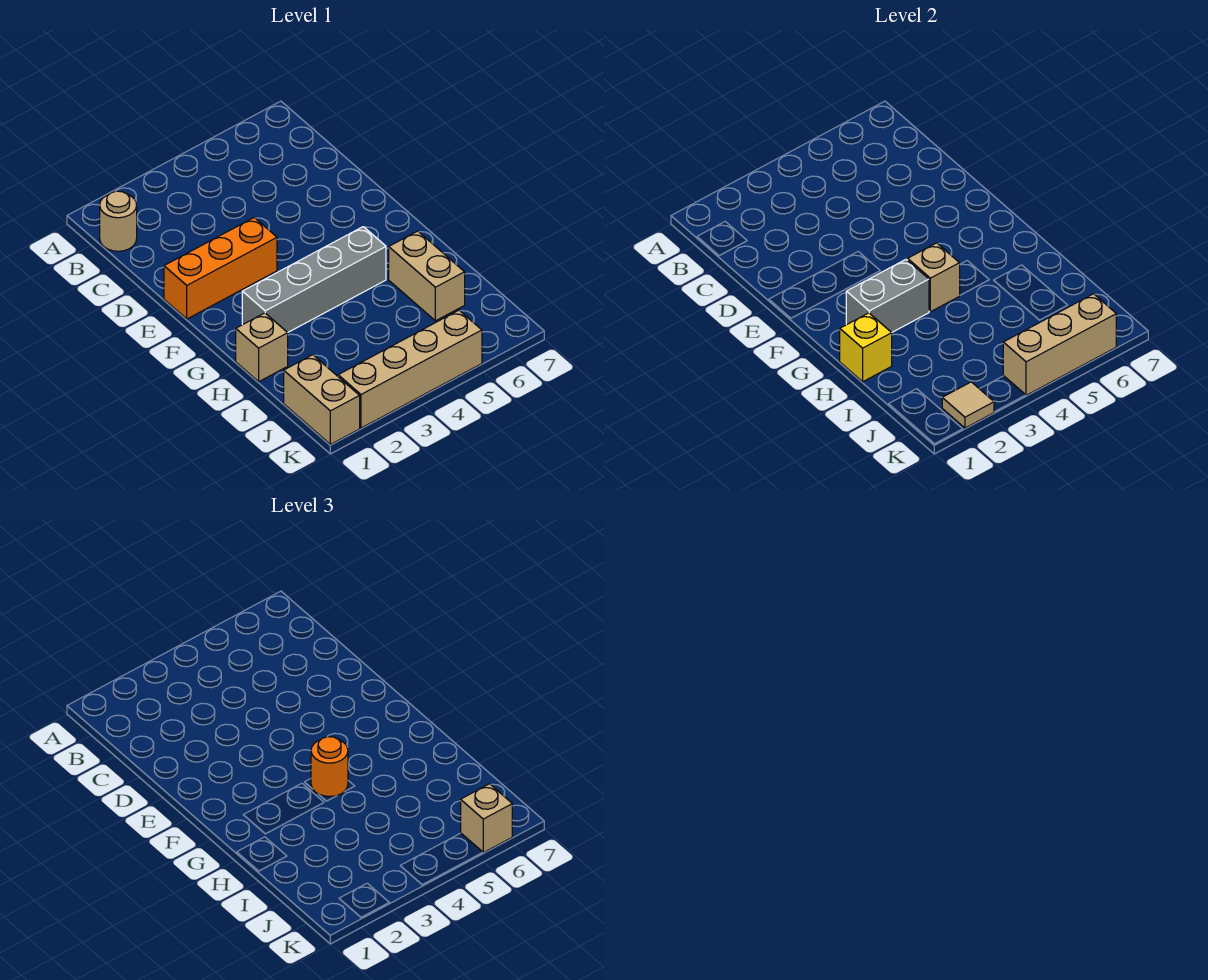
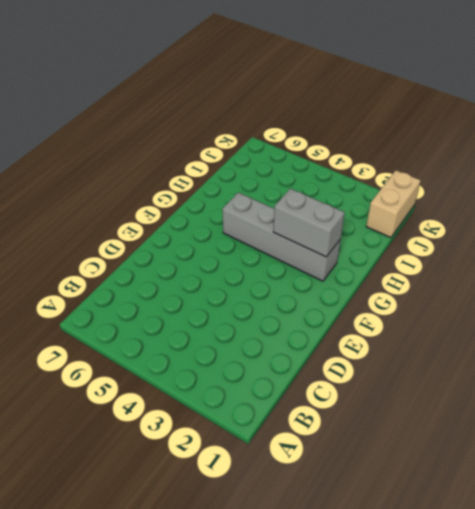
none -> tan round brick B1 level 1
none -> orange brick E1:E3 level 1
none -> tan brick H1 level 1

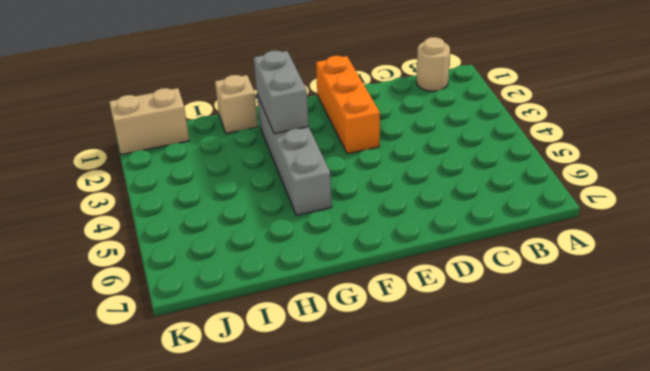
none -> tan brick H6:I6 level 1
none -> tan brick K2:K5 level 1
none -> tan brick G4 level 2

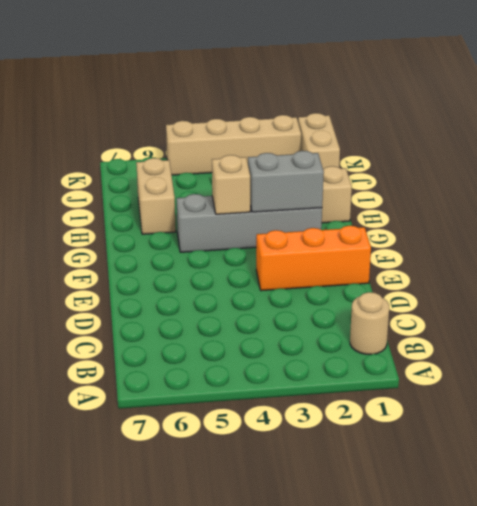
none -> yellow brick H1 level 2
none -> tan tile K2 level 2
none -> tan brick K4:K6 level 2

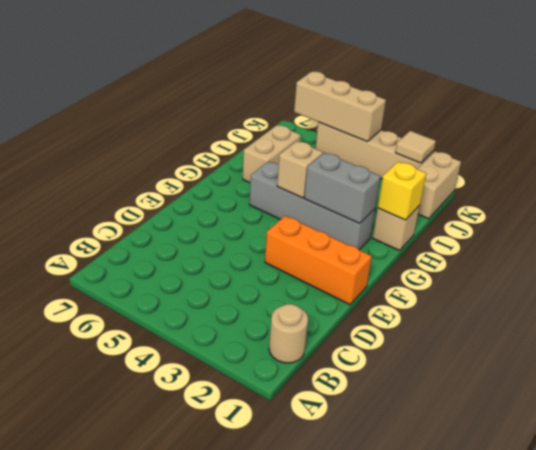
none -> orange round brick G4 level 3
none -> tan brick K6 level 3

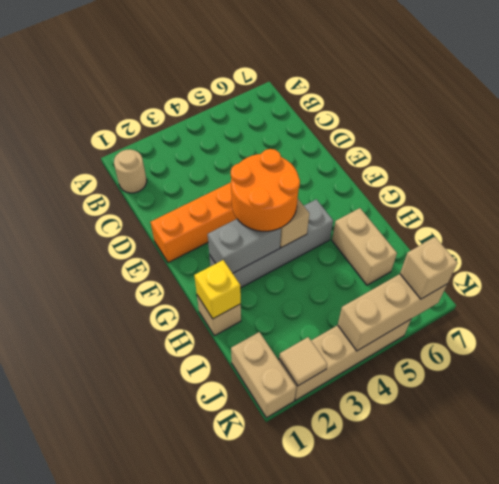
orange round brick F3:G4 level 3 -> orange round brick G4 level 3

